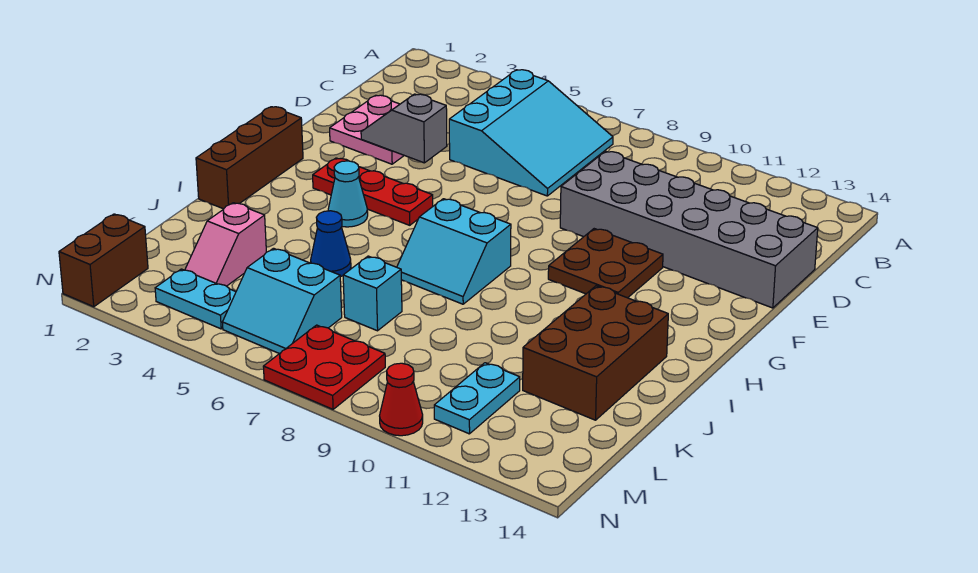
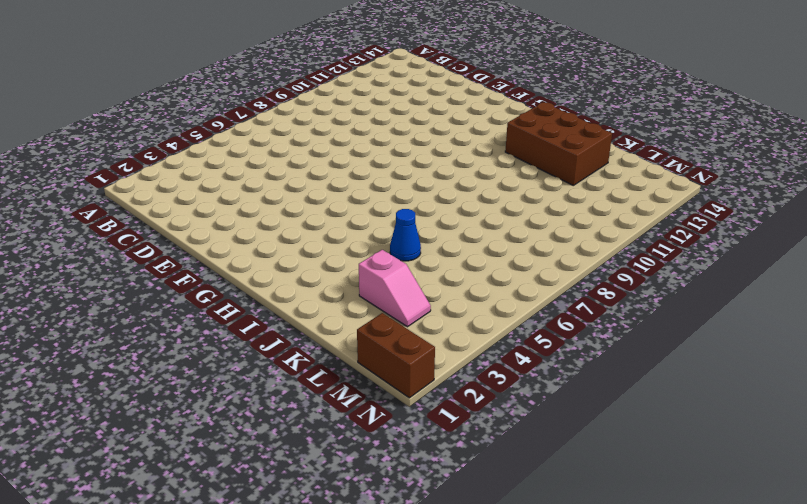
none -> cyan slope B5:D7 level 1 top 5
none -> pink plate D2:E3 level 1
none -> grey brick D9:E14 level 1

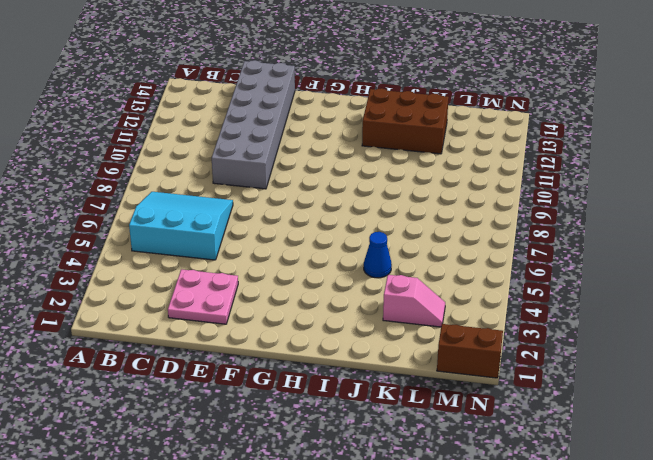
none -> brown plate F10:G11 level 1
none -> brown brick G1:I1 level 1
none -> red plate G3:G5 level 1

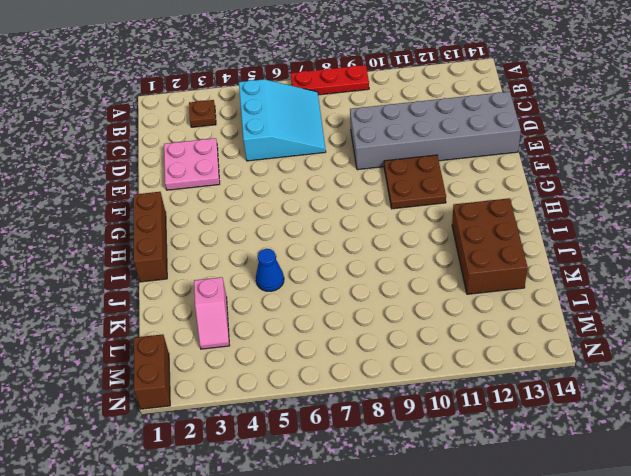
red plate A7:A9 level 1 -> red plate G3:G5 level 1
brown plate B3 level 1 -> none
none -> cyan cone H4 level 1
none -> cyan slope H7:I8 level 1 top H
none -> cyan brick K7 level 1

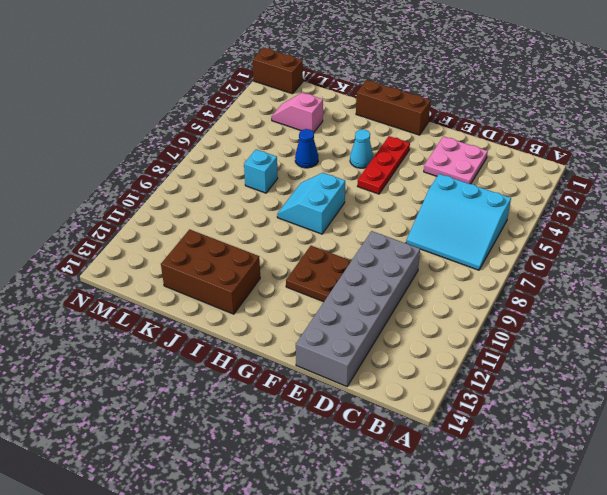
none -> cyan slope L5:M6 level 1 top L
none -> cyan plate L11:M11 level 1
none -> cyan plate M3:M4 level 1

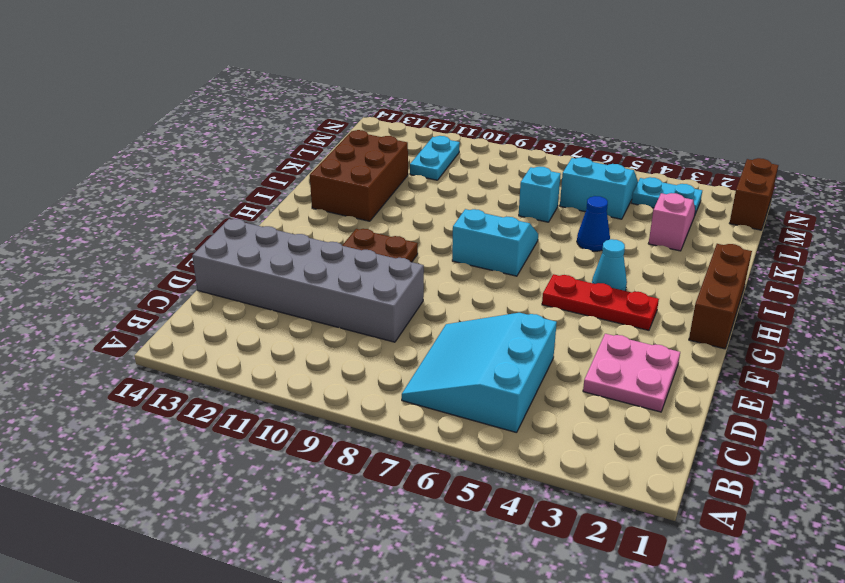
none -> red plate M7:N8 level 1
none -> red cone N10 level 1
none -> grey slope E3:E4 level 2 top 4

